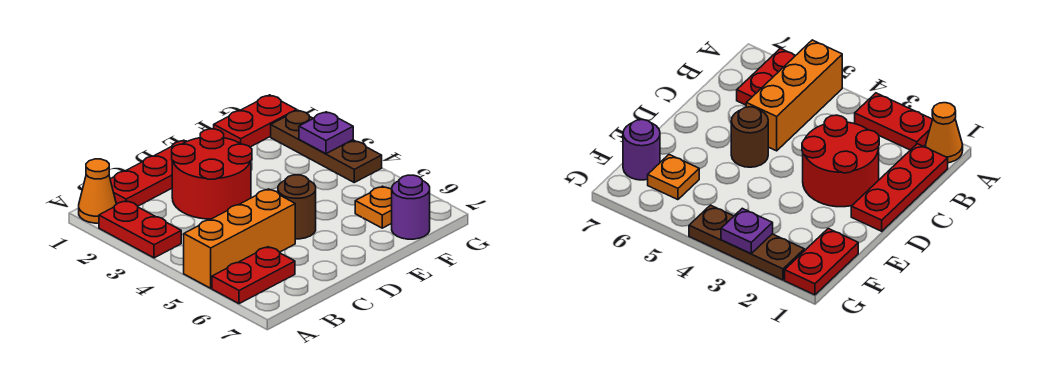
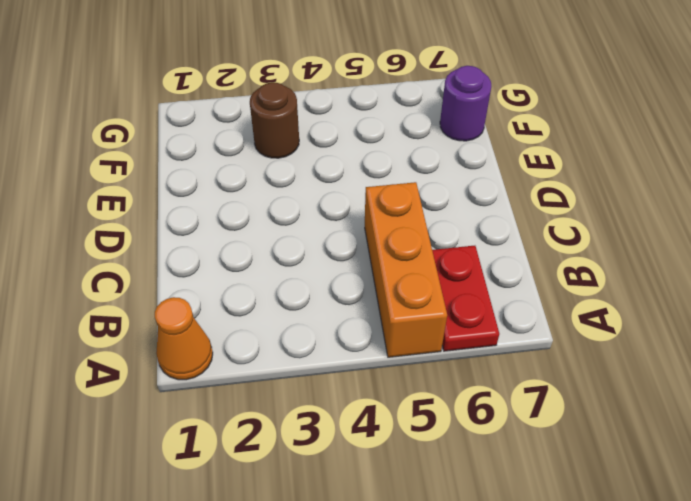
brown round brick F3 level 1 -> brown round brick D5 level 1
none -> red plate A2:A3 level 1
none -> red plate B1:D1 level 1
none -> red round brick C2:D3 level 1

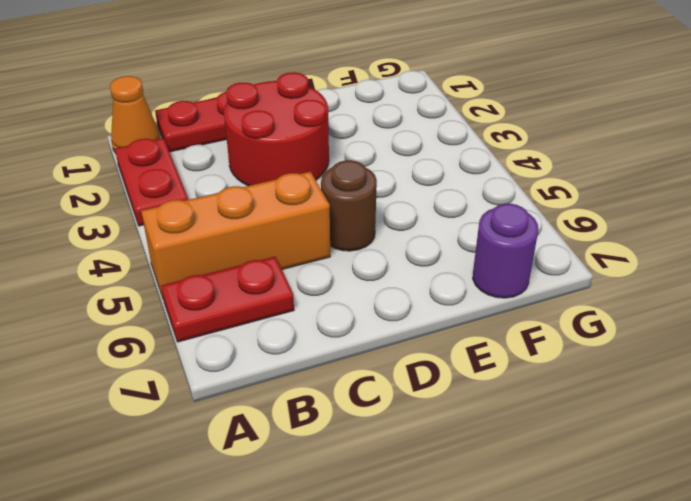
none -> red plate F1:G1 level 1
none -> orange plate F6 level 1
none -> brown plate G2:G4 level 1

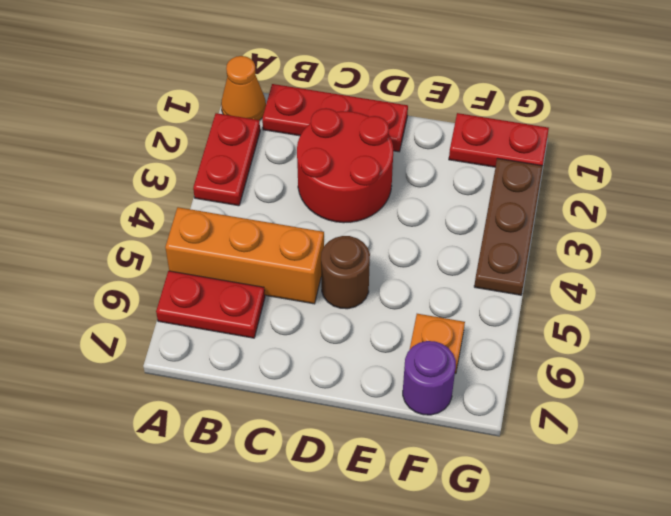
none -> purple plate G3 level 2

